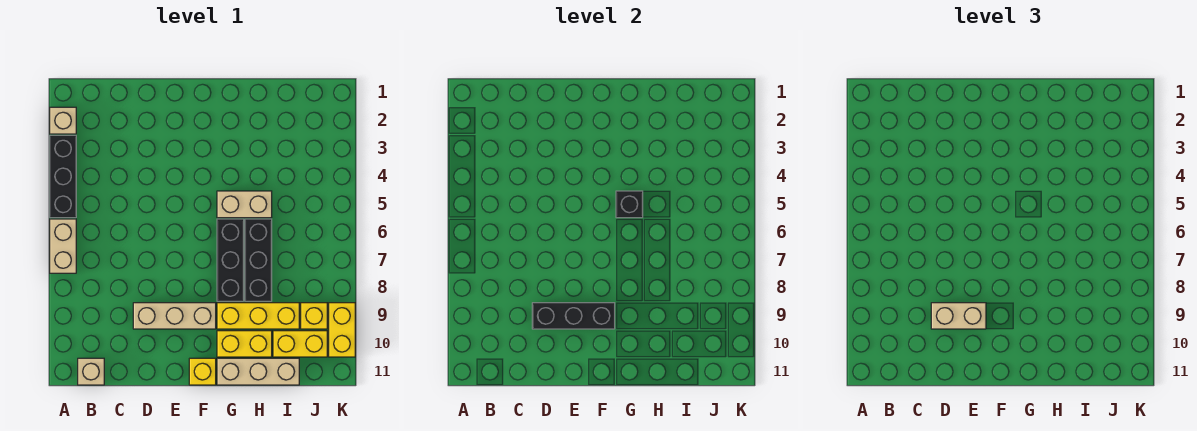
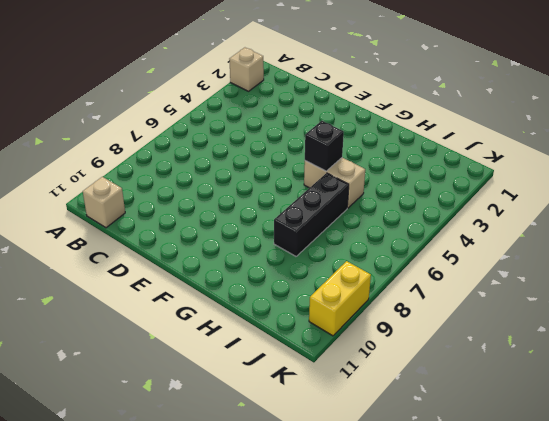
none -> black brick A3:A5 level 1
none -> tan brick A6:A7 level 1
none -> tan brick D9:F9 level 1

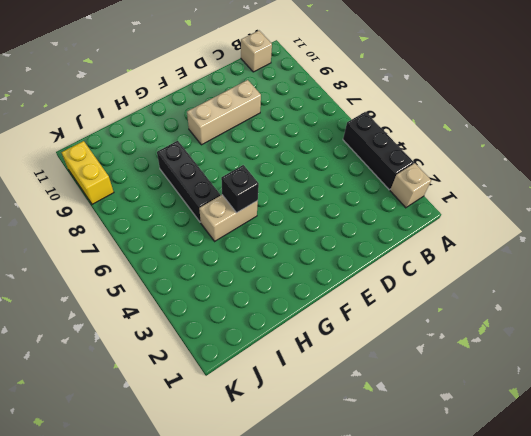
none -> tan brick A6:A7 level 1
none -> yellow brick F11 level 1
none -> black brick G6:G8 level 1

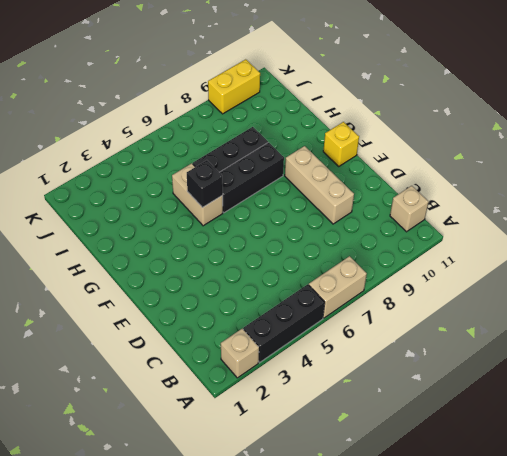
none -> yellow brick G9:I9 level 1
none -> yellow brick G10:H10 level 1
none -> tan brick G11:I11 level 1

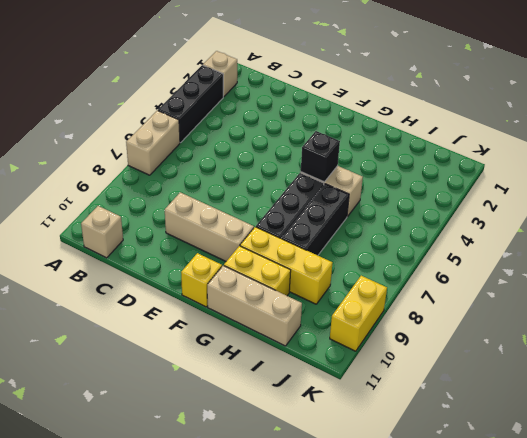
none -> yellow brick I10:J10 level 1
none -> yellow brick J9 level 1
none -> black brick D9:F9 level 2

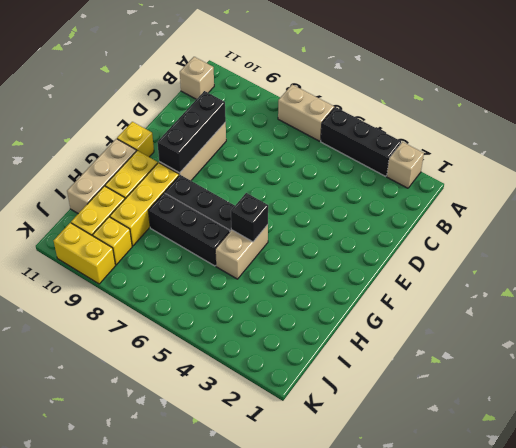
none -> tan brick D9:E9 level 3

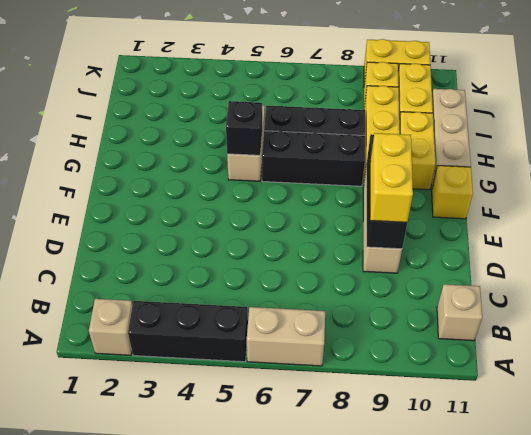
yellow brick D9:E9 level 3 -> tan brick D9:E9 level 3

